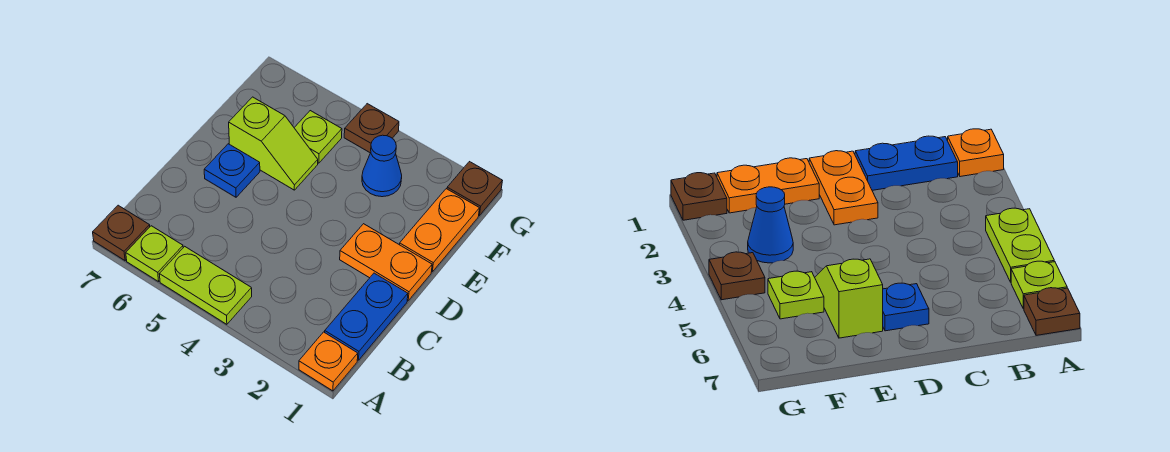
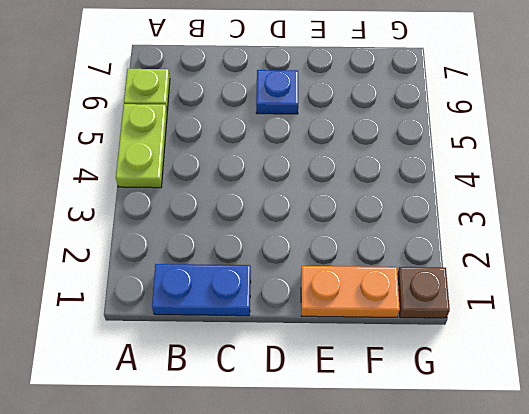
none -> orange plate A1 level 1
none -> brown plate A7 level 1
none -> orange plate D1:D2 level 1

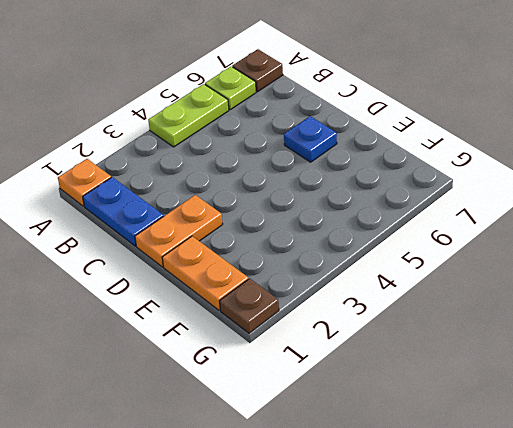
none -> lime slope E5:E6 level 1 top 6
none -> blue cone F3 level 1
none -> lime plate F5 level 1

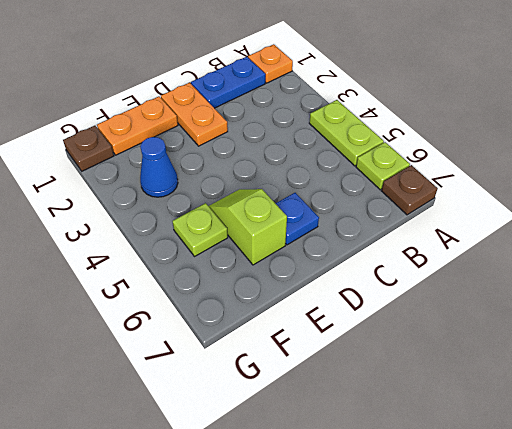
none -> brown plate G4 level 1

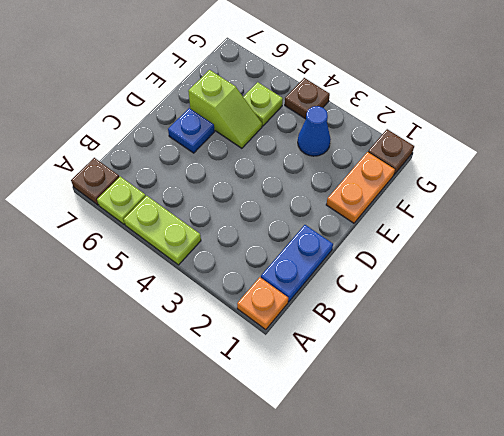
none -> orange plate D1:D2 level 1

